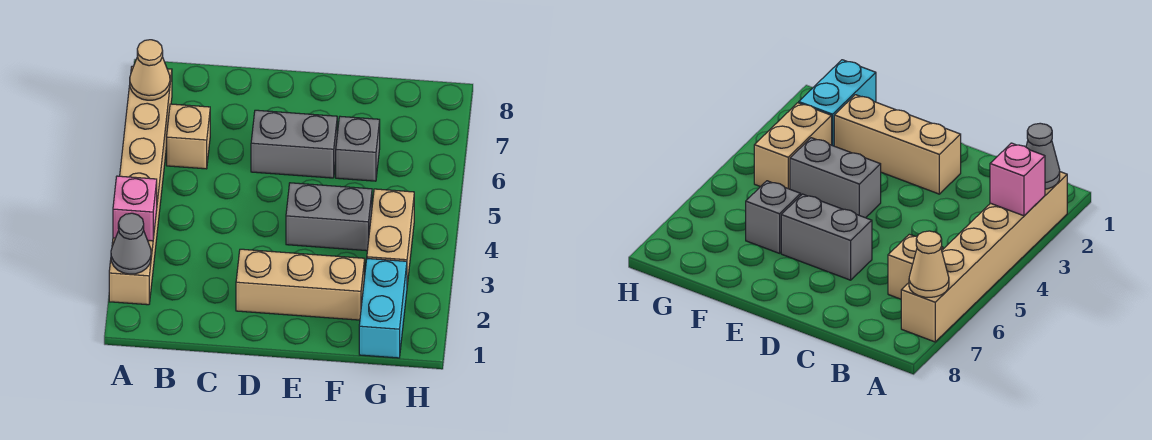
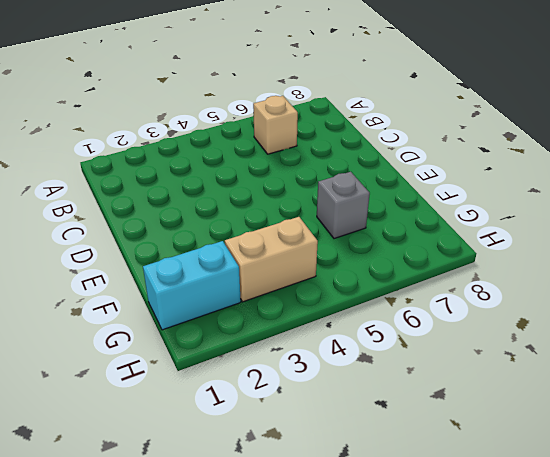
none -> tan brick A2:A7 level 1
none -> tan brick D2:F2 level 1

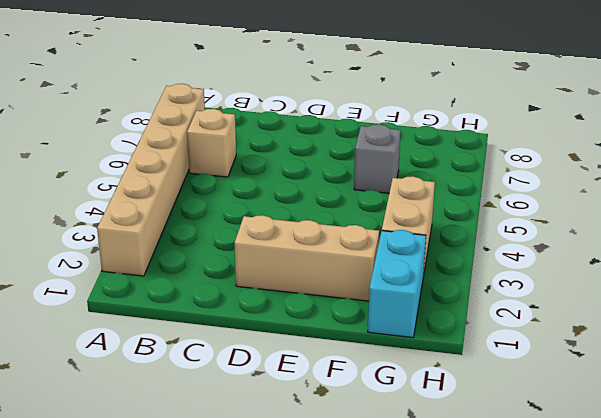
none -> grey brick D6:E6 level 1
none -> grey brick E4:F4 level 1

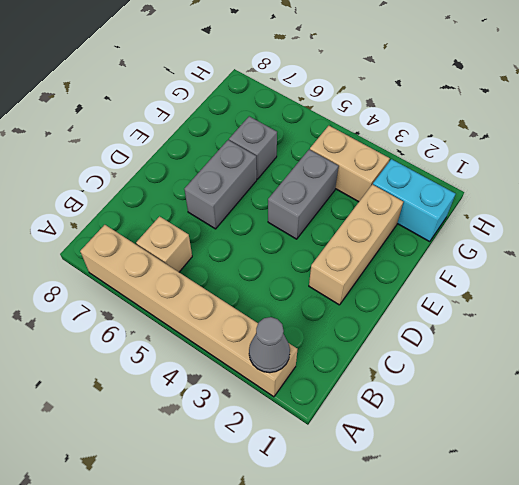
none -> pink brick A3 level 2
none -> tan cone A7 level 2

